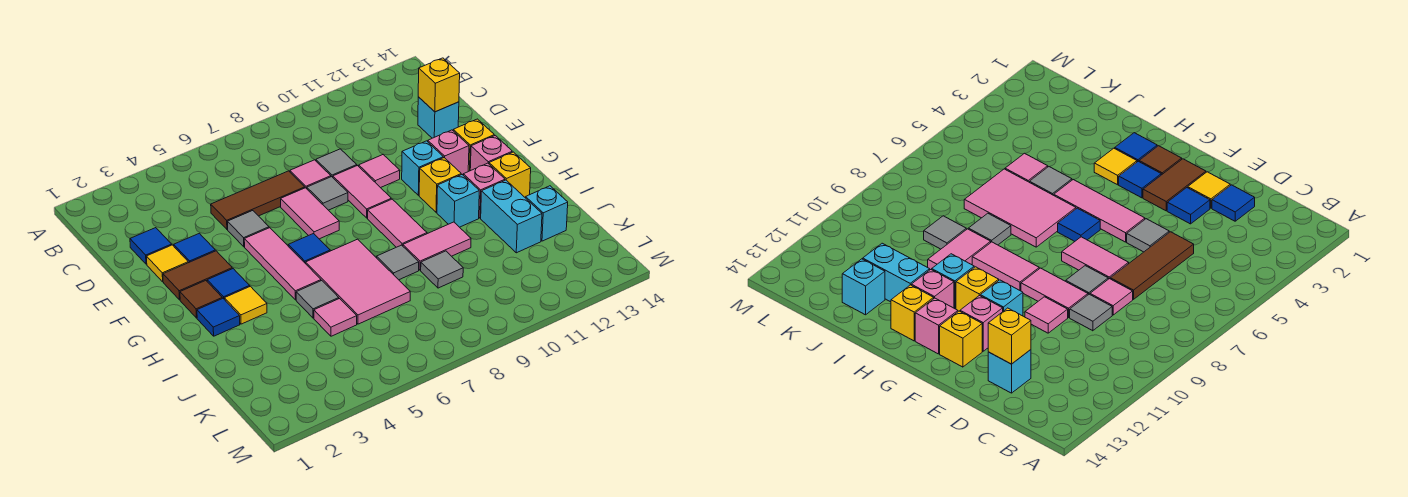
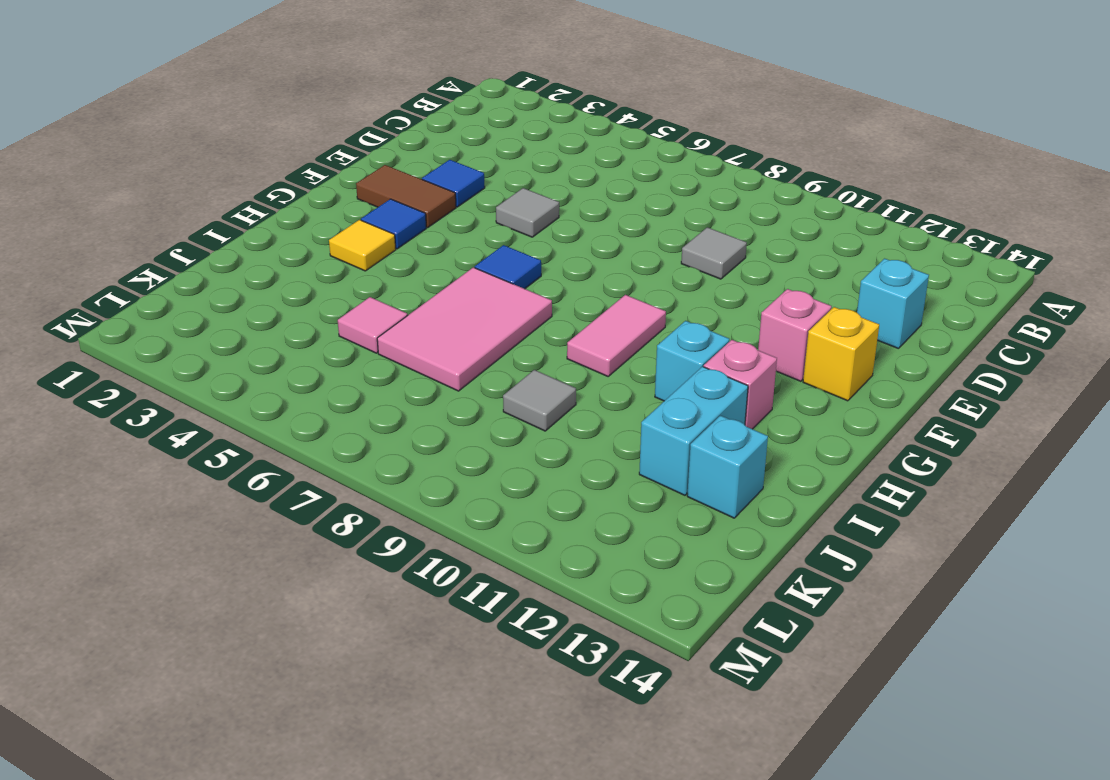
none -> blue tile D2 level 1
none -> brown tile D5:D7 level 1
none -> pink tile D8 level 1
none -> yellow tile E2 level 1

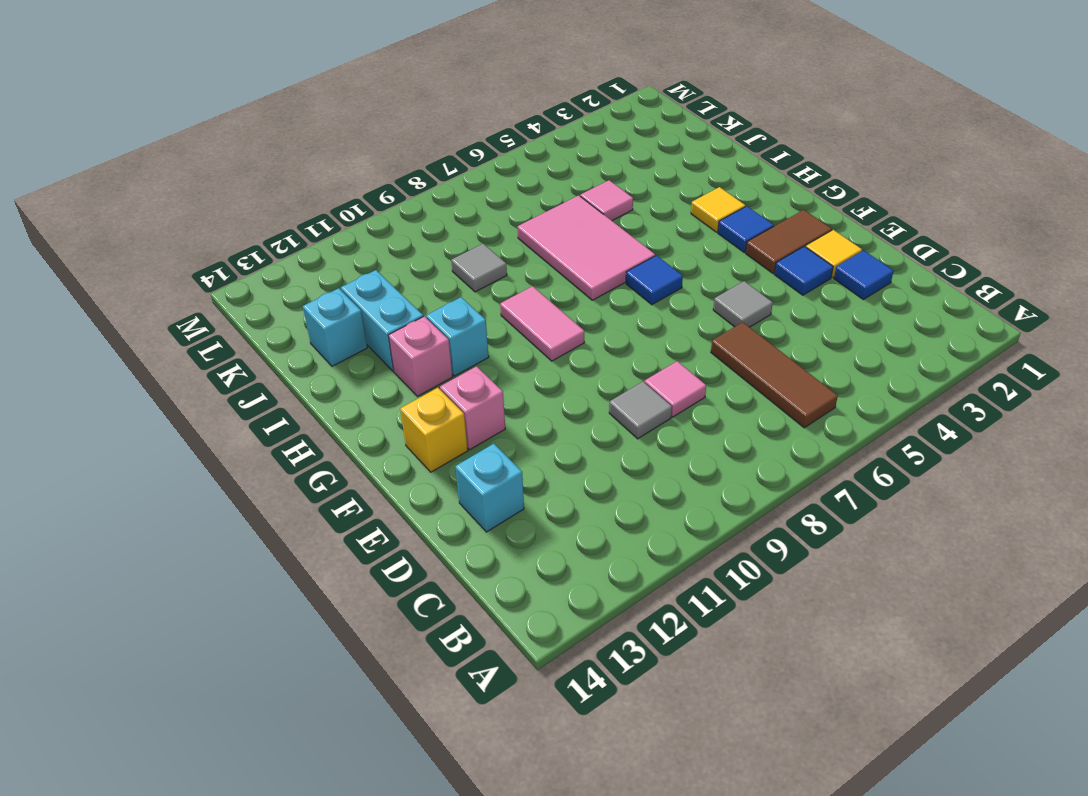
brown tile B6:D6 level 1 -> brown tile D5:D7 level 1
none -> pink tile E7:F7 level 1
none -> grey tile E8 level 1
none -> pink tile E9:F9 level 1
none -> pink tile E10 level 1

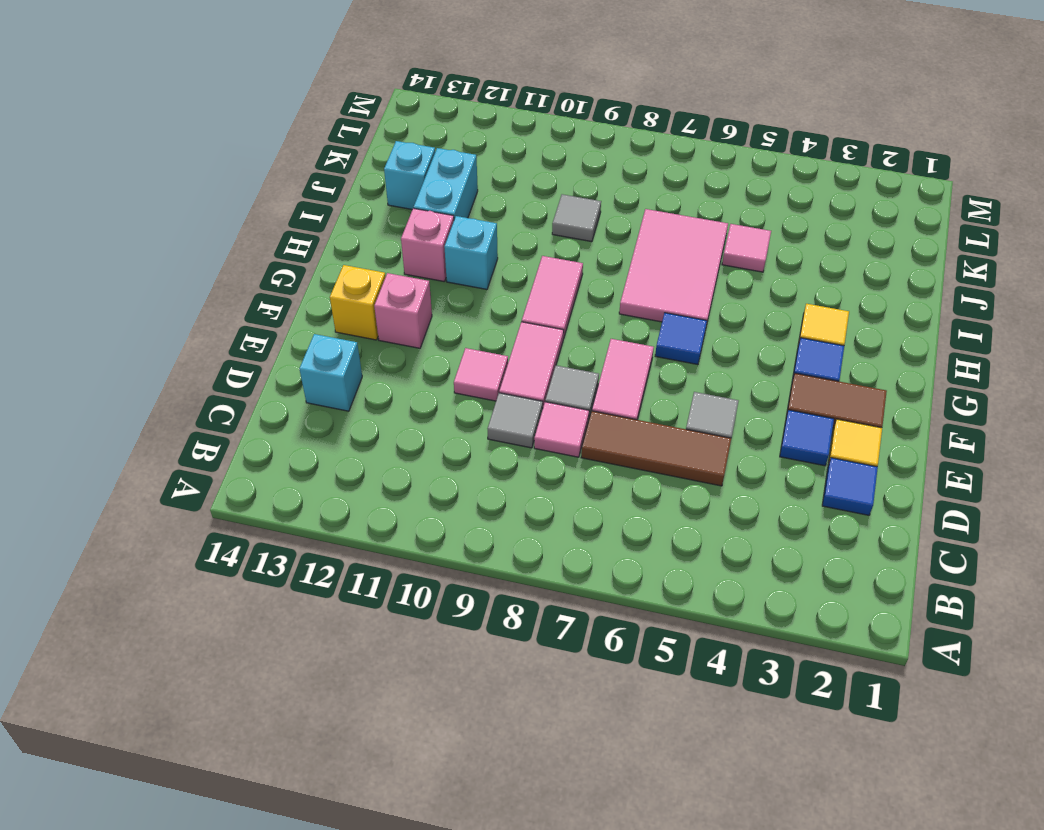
none -> pink tile F5:H5 level 1
none -> cyan brick F11 level 1
none -> brown tile G2 level 1
none -> yellow brick G11 level 1

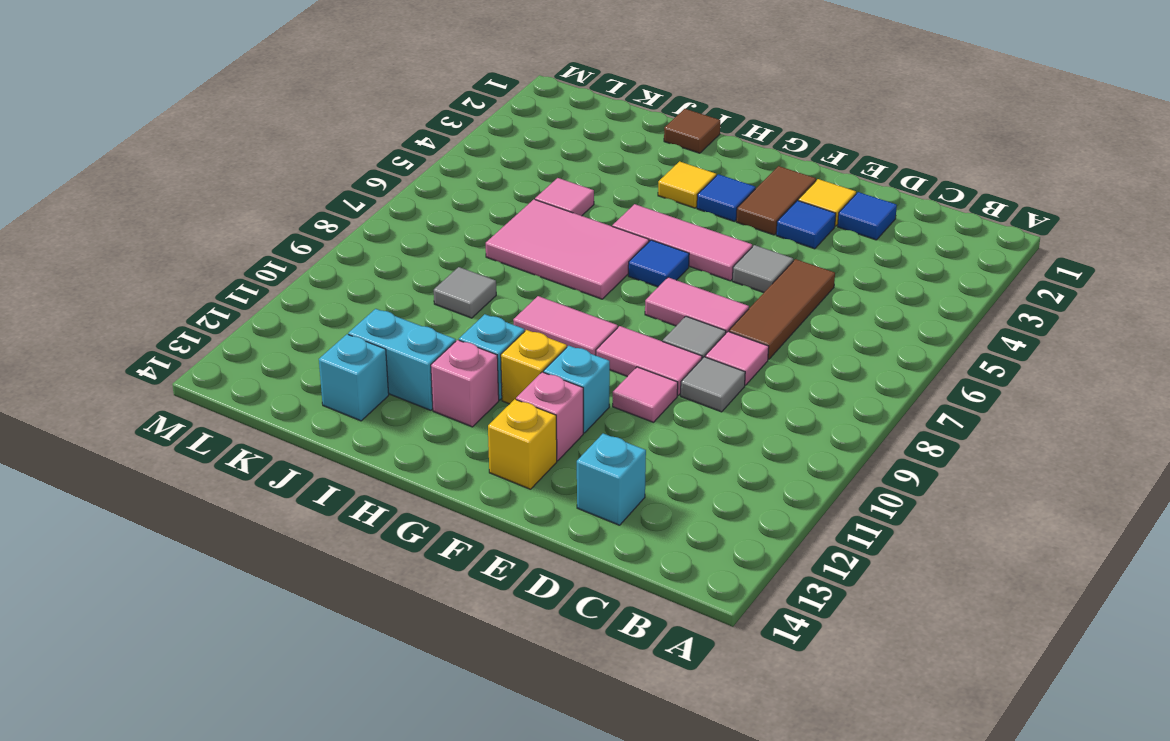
brown tile I1 level 1 -> brown tile G2 level 1
none -> pink brick G13 level 1
none -> blue tile H2 level 1
none -> yellow brick H13 level 1
none -> grey tile I5 level 1

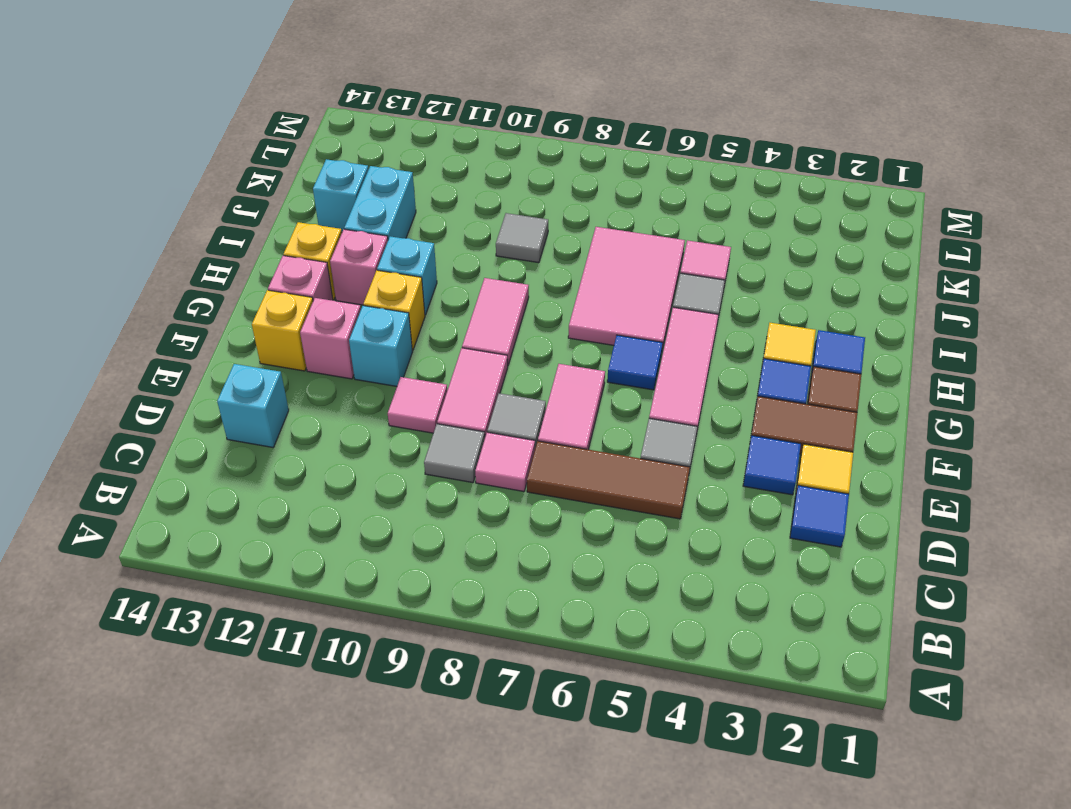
none -> grey tile I8 level 1
none -> pink tile I9:I10 level 1
none -> yellow brick D13 level 2

